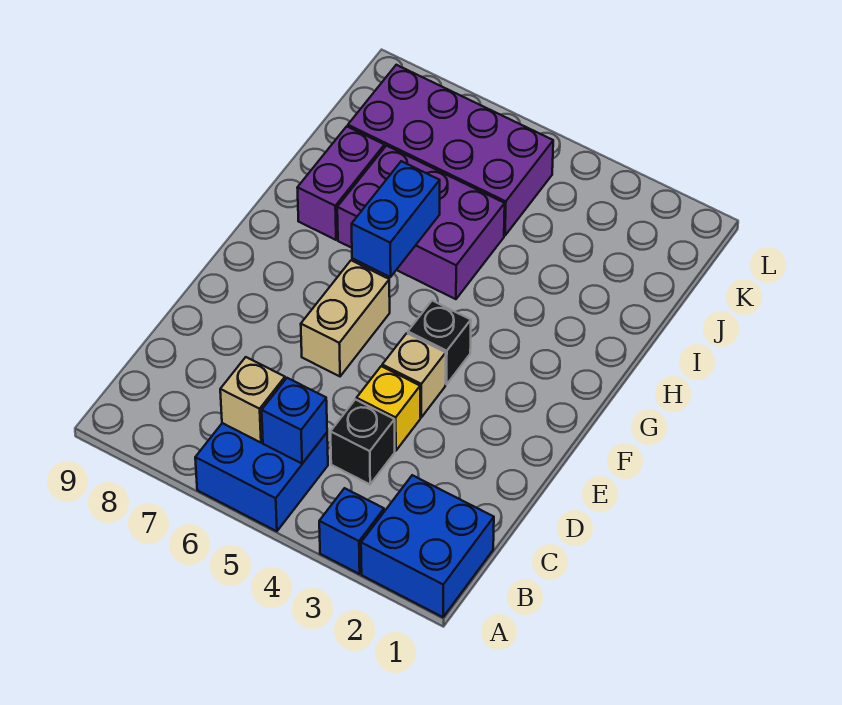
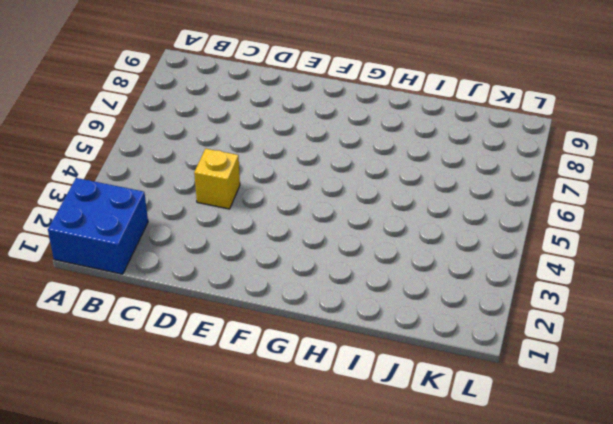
none -> blue brick A3 level 1
none -> blue brick A5:B6 level 1
none -> black brick C4 level 1

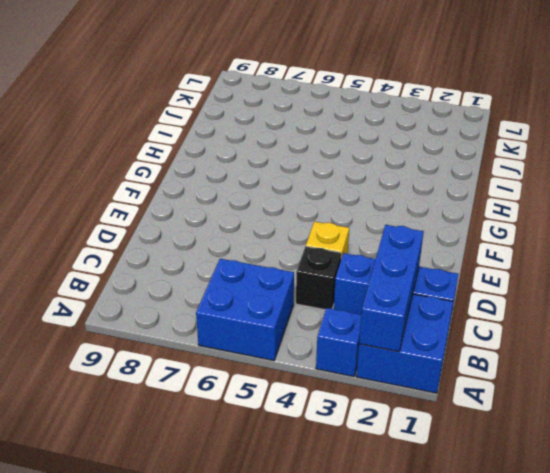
blue brick A2:C2 level 2 -> none
blue brick C1:C3 level 1 -> none
none -> tan brick E4 level 1
none -> tan brick E6:F6 level 1
none -> black brick F4 level 1

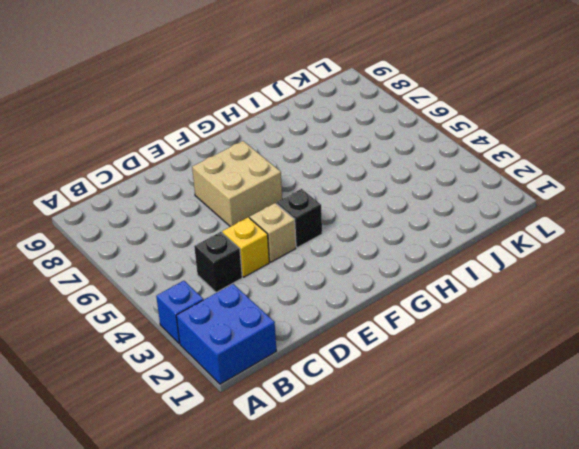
tan brick E6:F7 level 1 -> tan brick E6:F6 level 1
none -> blue brick A5:B6 level 1
none -> purple brick H5:I7 level 1
none -> purple brick H8:I8 level 1

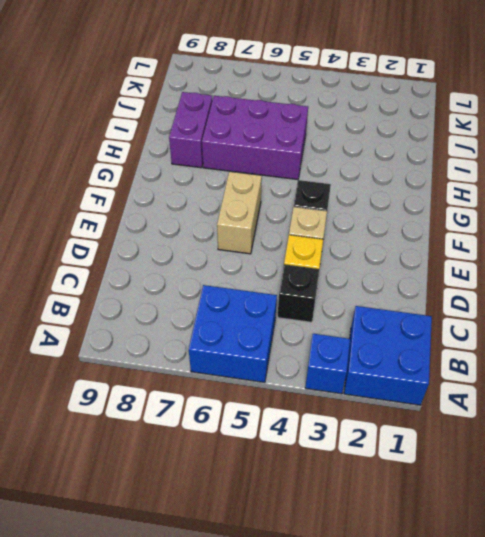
none -> purple brick J5:K8 level 1
none -> blue brick B5 level 2
none -> tan brick B6 level 2

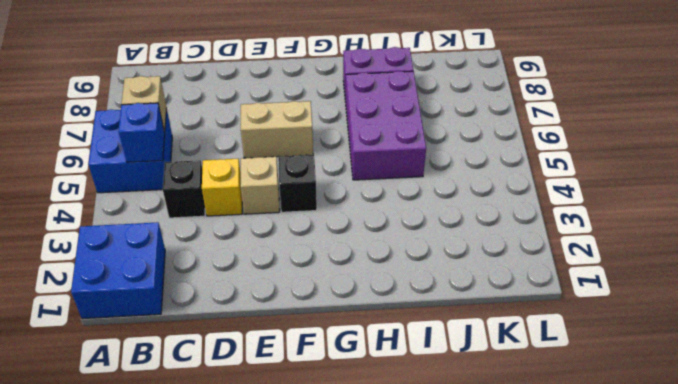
none -> blue brick A3 level 1
none -> purple brick J5:K8 level 1
none -> blue brick G6:H6 level 2

